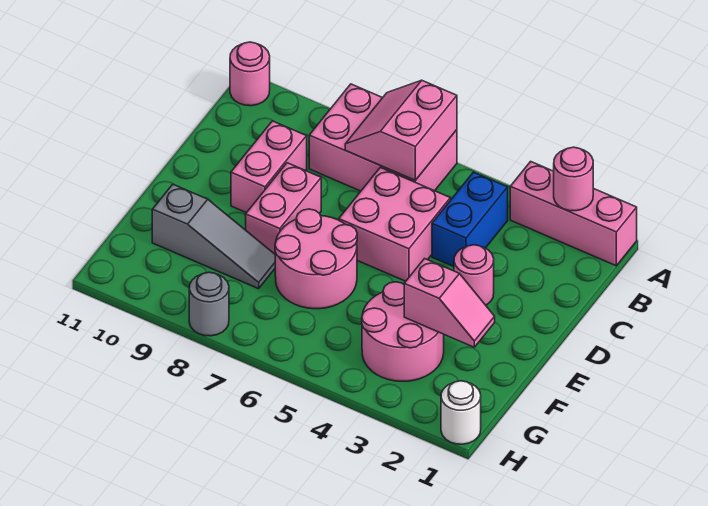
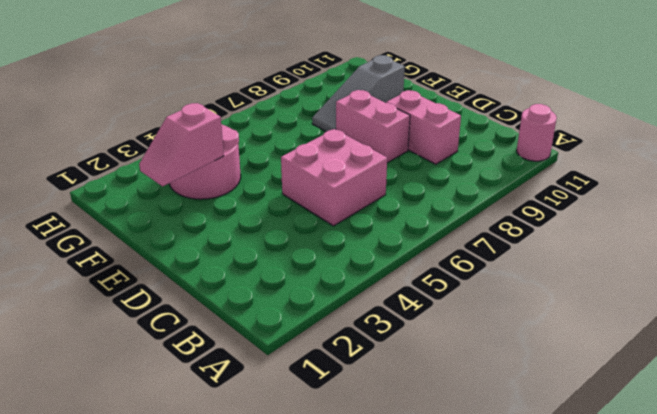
none -> pink brick A1:A3 level 1
none -> pink brick A6:B8 level 1
none -> blue brick B4:C4 level 1

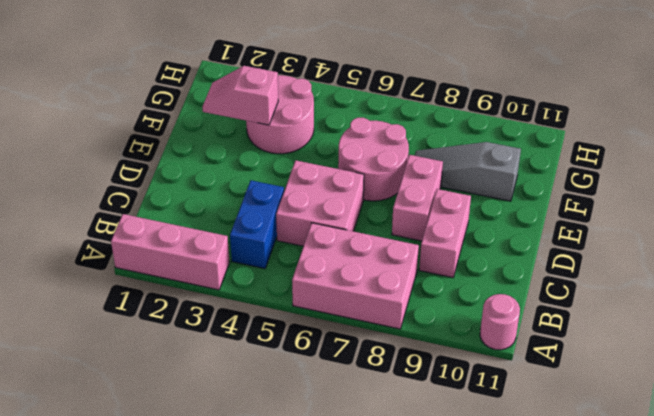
none -> pink round brick D3 level 1
none -> white round brick H1 level 1
none -> grey round brick H8 level 1

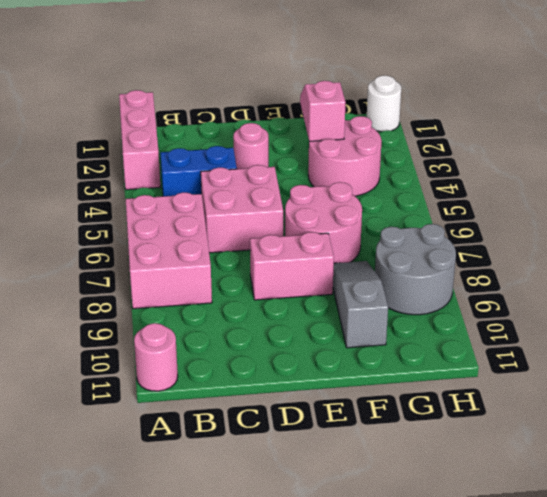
grey round brick G8:H9 level 1 -> grey round brick H8 level 1
none -> pink brick C9:D9 level 1
none -> pink round brick A2 level 2
none -> pink slope A6:B7 level 2 top 6

